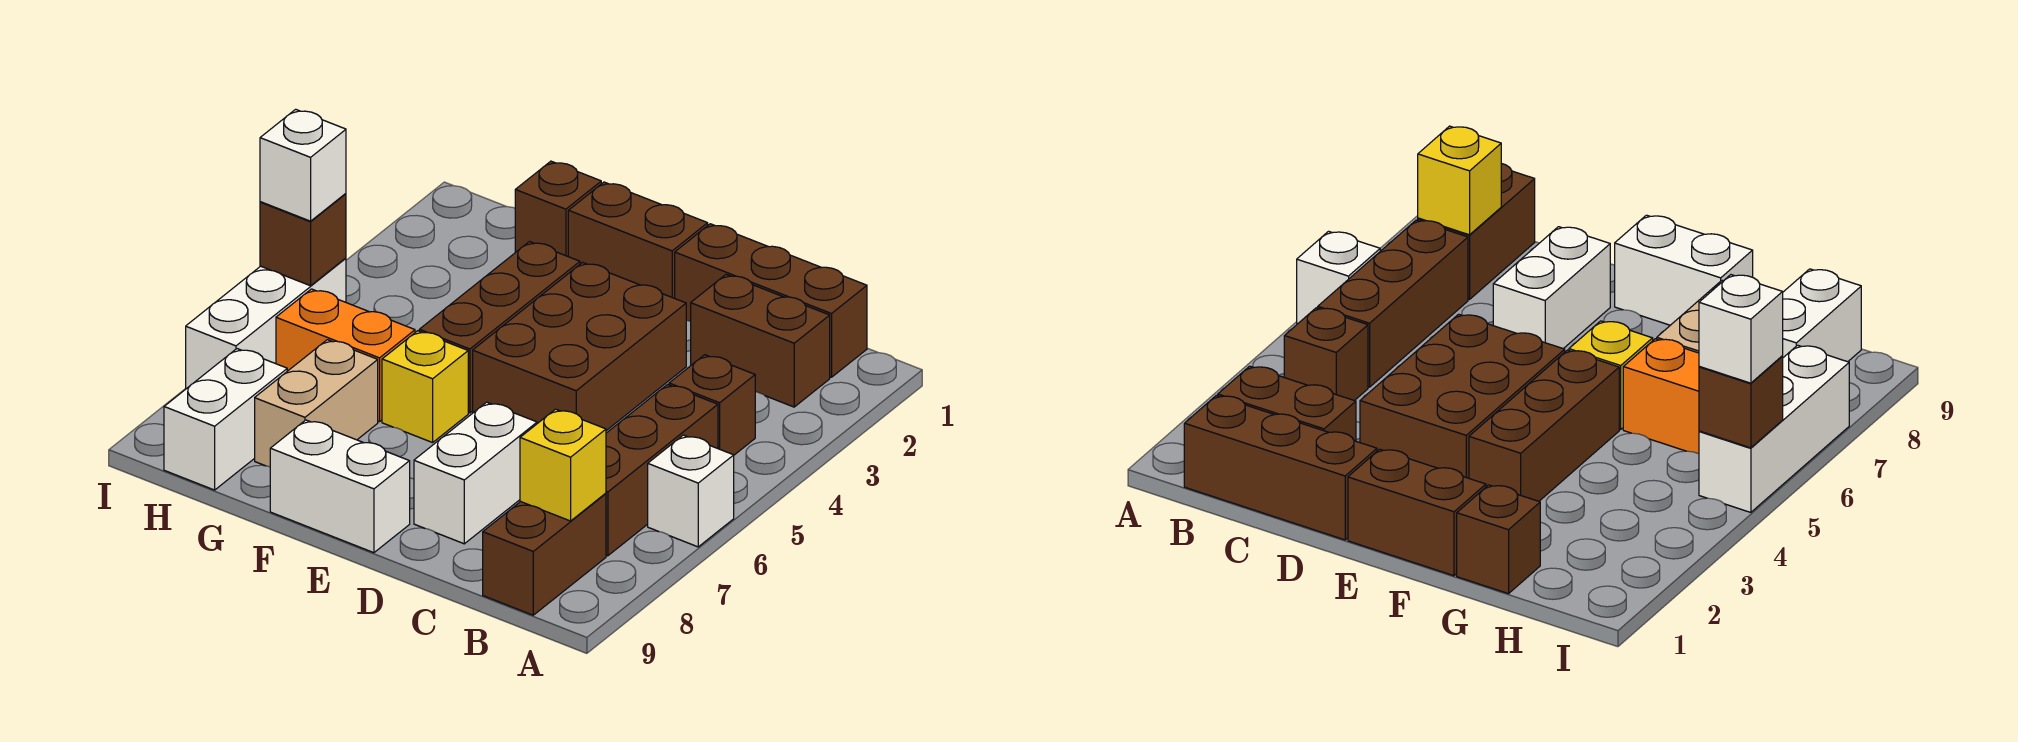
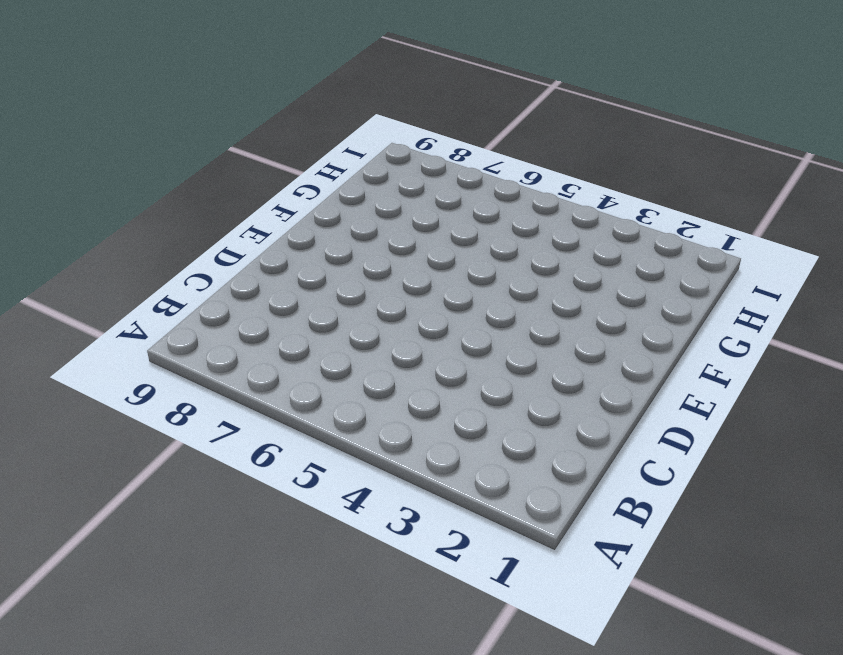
none -> white brick A6 level 1
none -> brown brick B1:D1 level 1
none -> brown brick B2:C2 level 1

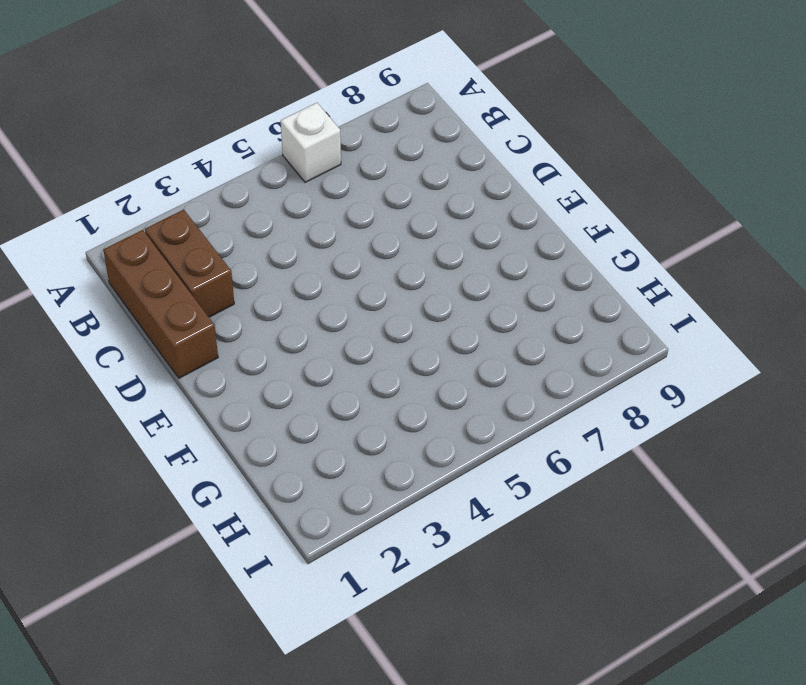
none -> brown brick B4 level 1
none -> brown brick B5:B7 level 1
none -> brown brick B8:B9 level 1

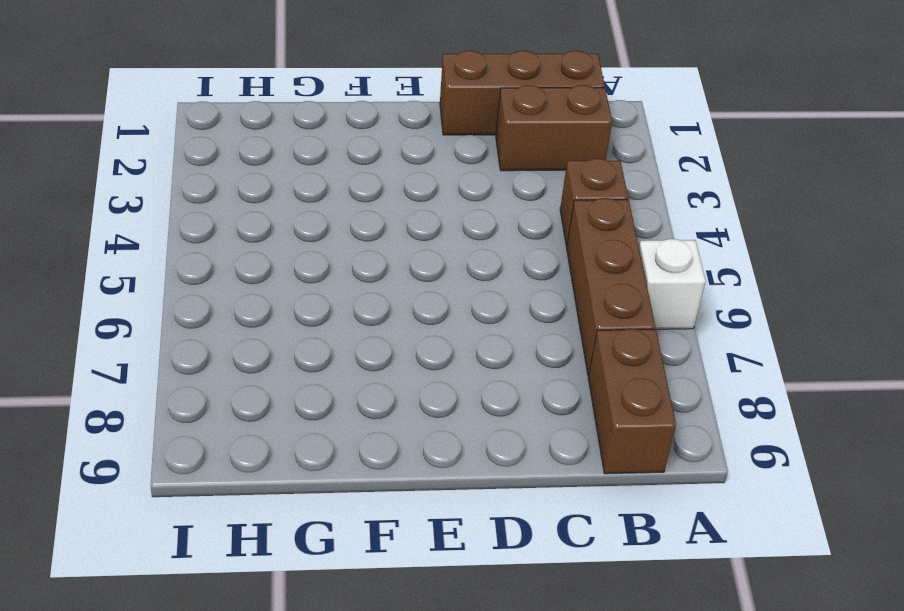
none -> brown brick D3:E5 level 1
none -> white brick D7:D8 level 1
none -> brown brick E1:F1 level 1

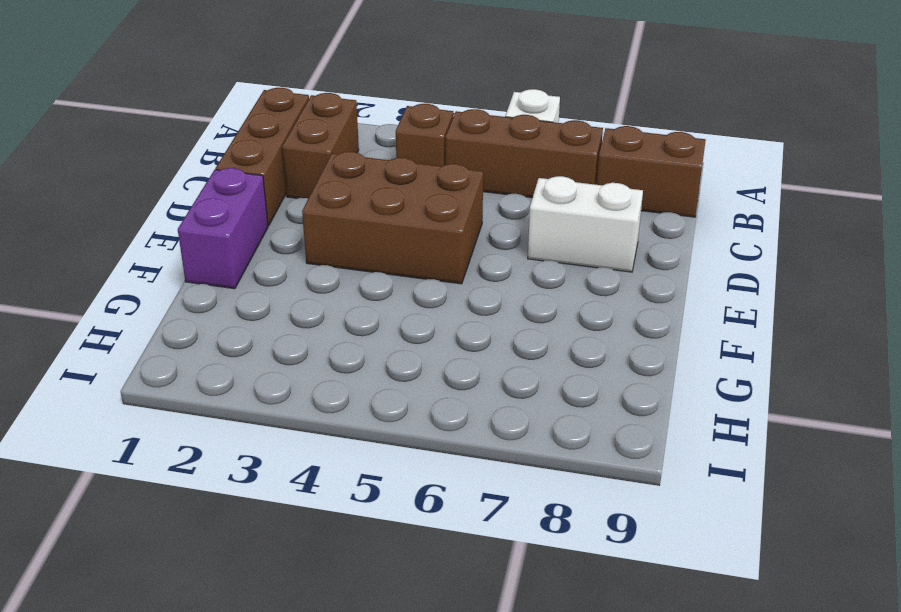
purple brick E1:F1 level 1 -> brown brick E1:F1 level 1
none -> white brick E9:F9 level 1
none -> brown brick F3:F5 level 1
none -> yellow brick F6 level 1

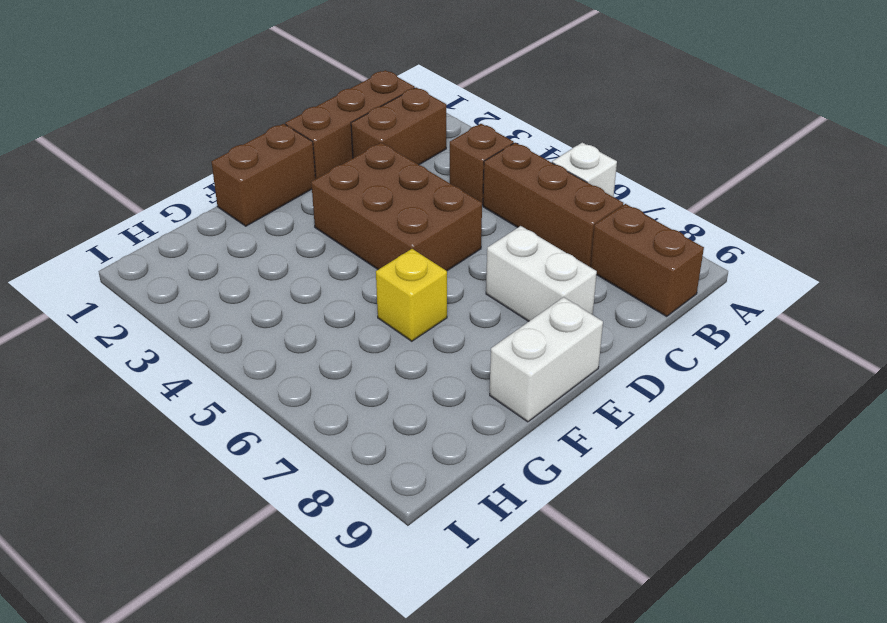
none -> brown brick F3:F5 level 1
none -> brown brick G1 level 1
none -> orange brick G6:H6 level 1

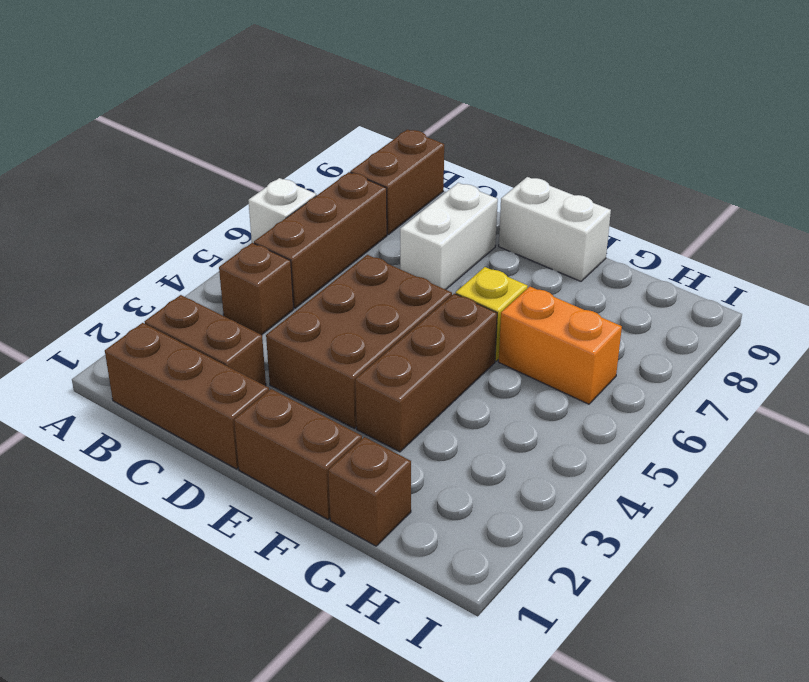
none -> tan brick G7:G8 level 1
none -> white brick H8:H9 level 1
none -> white brick I5:I7 level 1

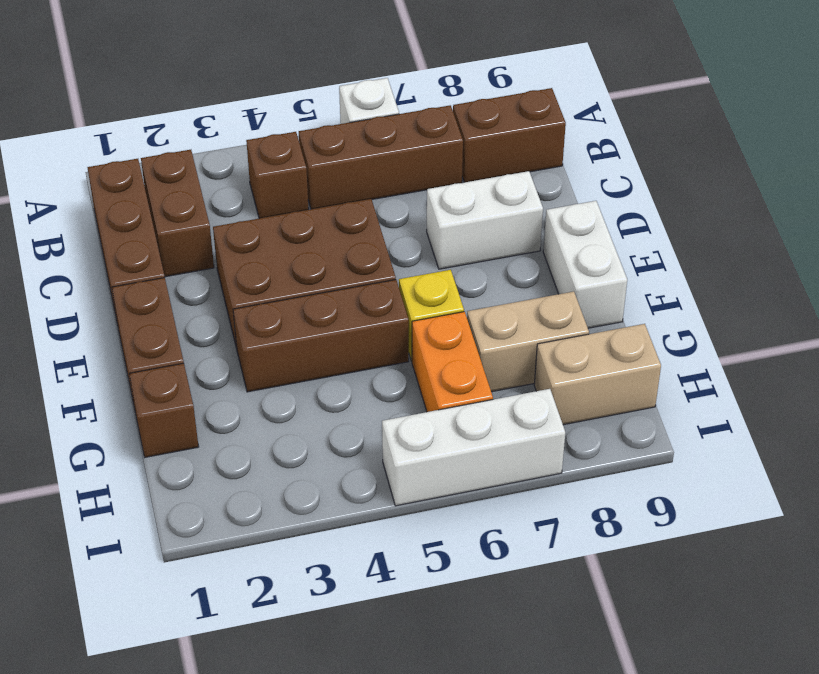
tan brick H8:H9 level 1 -> white brick H8:H9 level 1
none -> yellow brick B8 level 2
none -> brown brick I5 level 2
none -> white brick I5 level 3

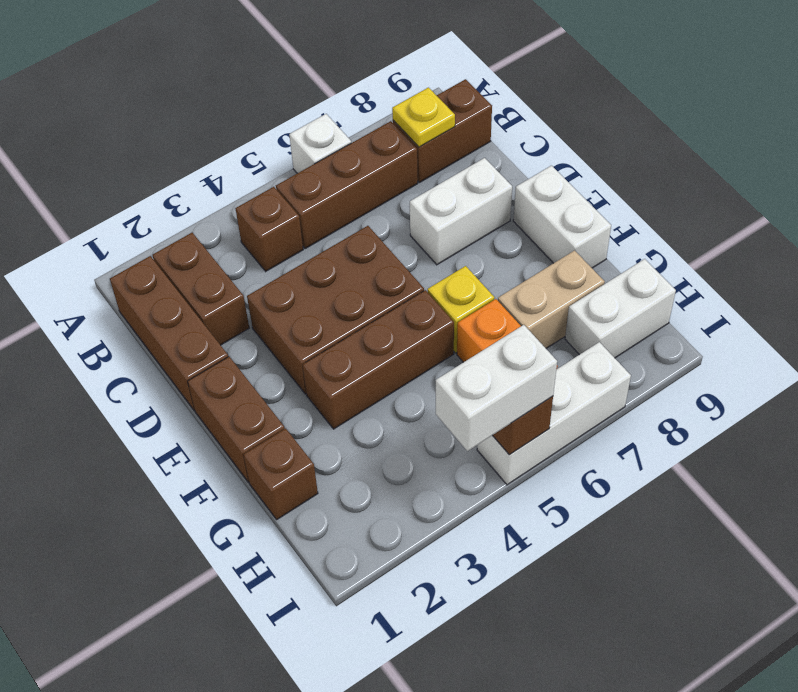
yellow plate B8 level 2 -> yellow brick B8 level 2
white brick I4:I5 level 3 -> white brick I5 level 3

